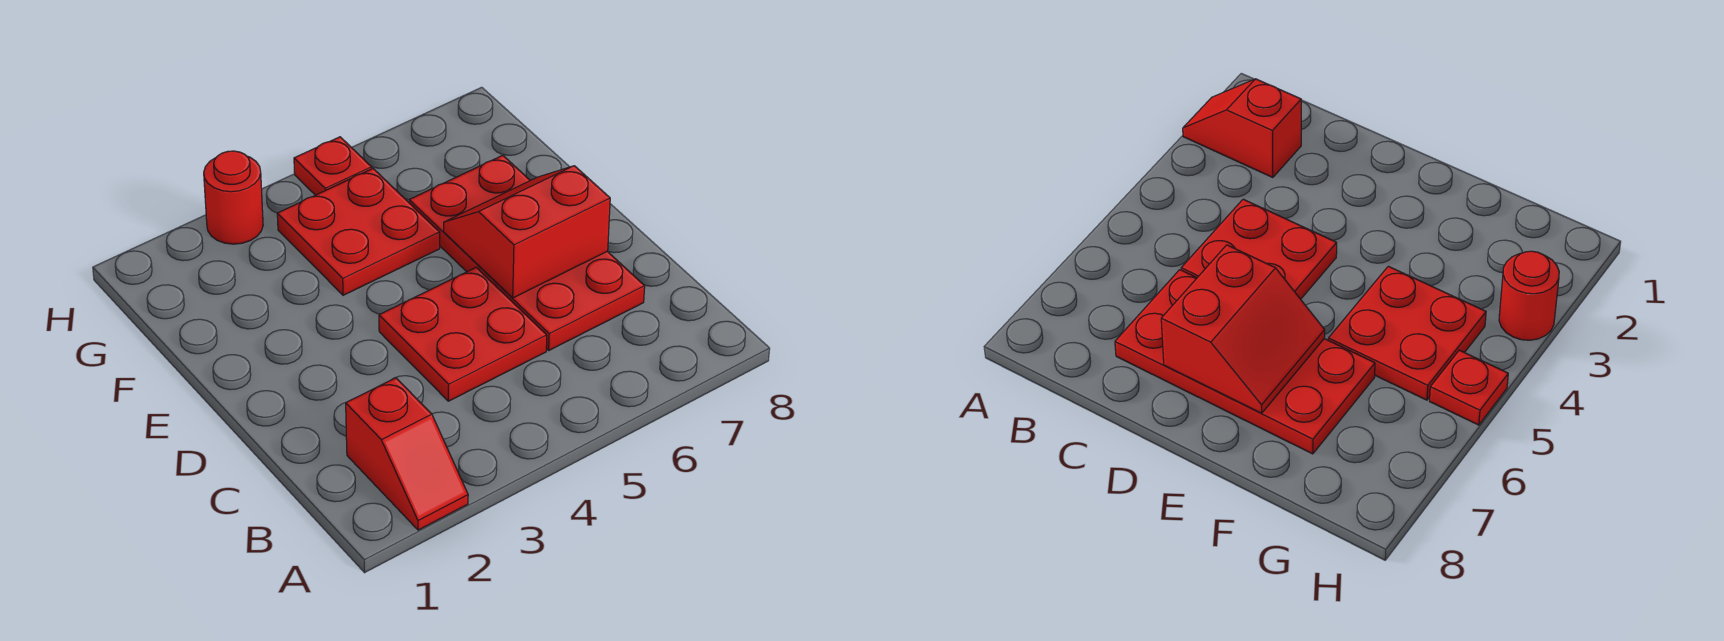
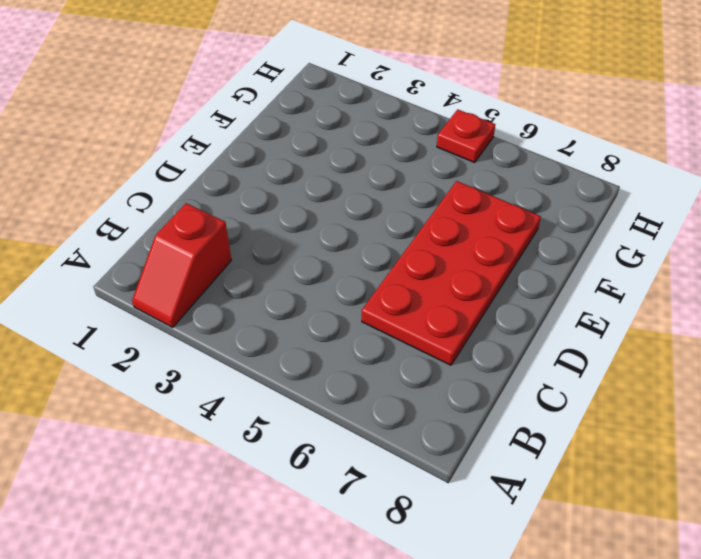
none -> red plate C4:D5 level 1
none -> red plate F4:G5 level 1

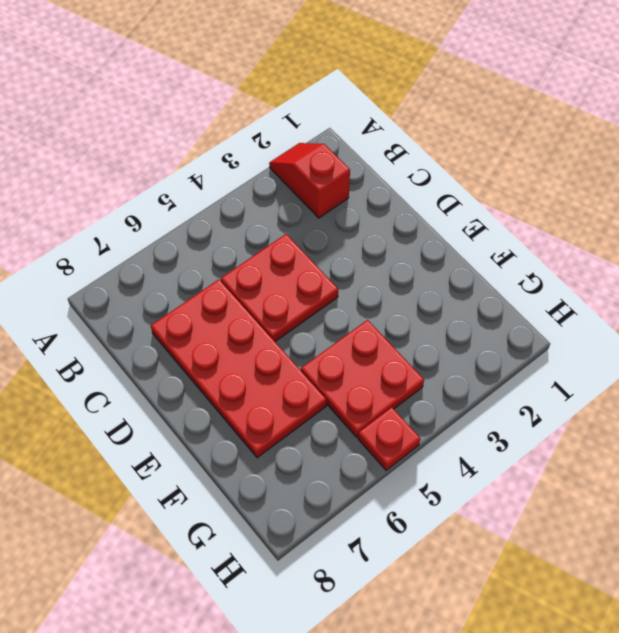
none -> red round brick H3 level 1
none -> red slope D6:E7 level 2 top D

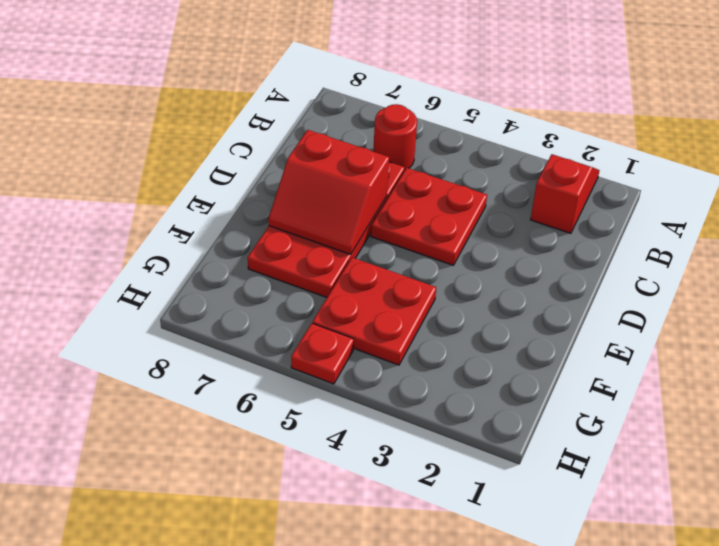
red round brick B6 level 1 -> red round brick H3 level 1

